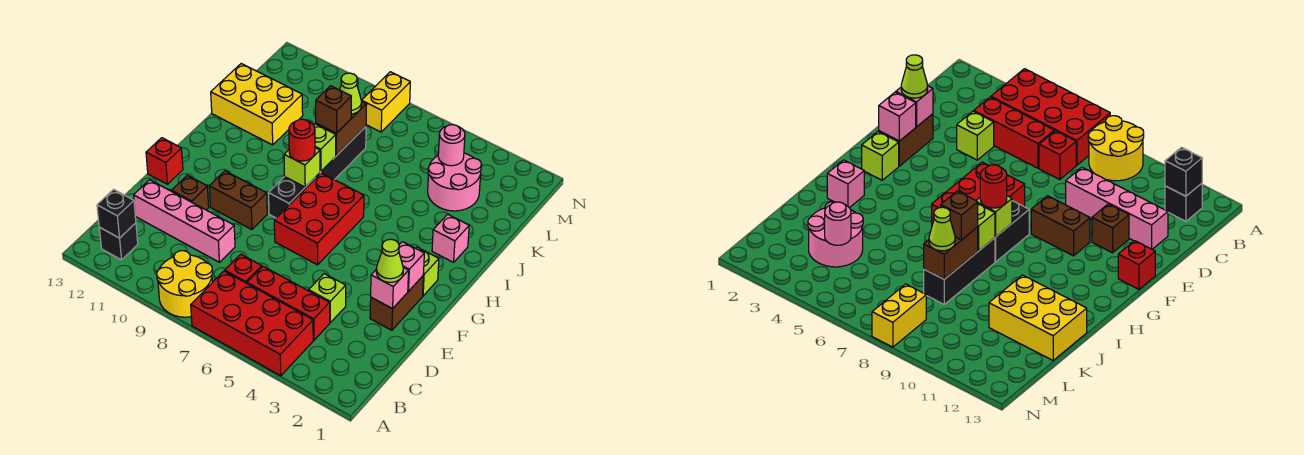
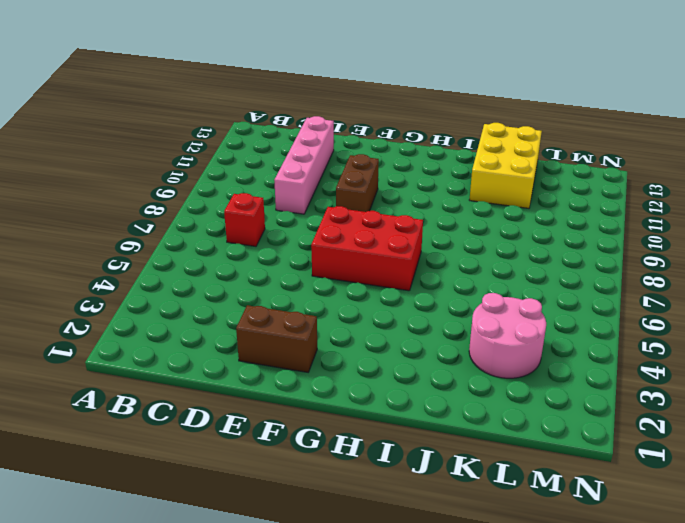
none -> red brick A4:B7 level 1
none -> yellow round brick A8:B9 level 1
none -> black brick B12 level 1
none -> red brick C4:C6 level 1

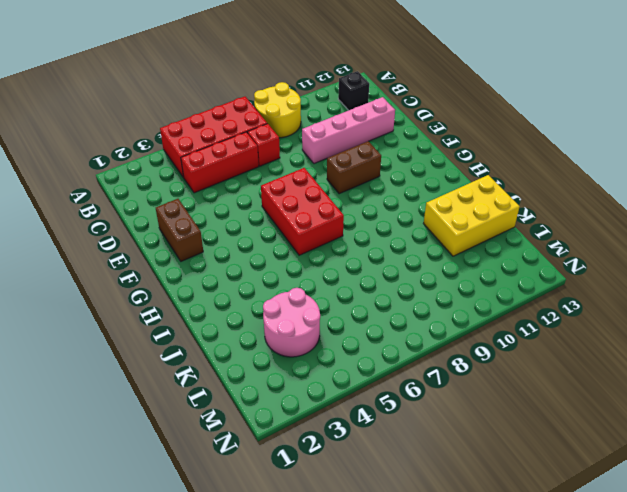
none -> lime brick D4 level 1
none -> brown brick E11 level 1
none -> red brick F13 level 1
none -> lime brick G2 level 1

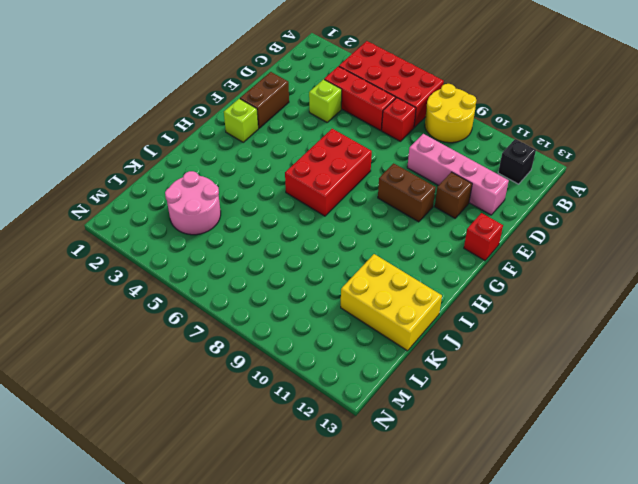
none -> black brick G8:H8 level 1
none -> pink brick I2 level 1
none -> black brick I8:K8 level 1
none -> yellow brick M8:N8 level 1

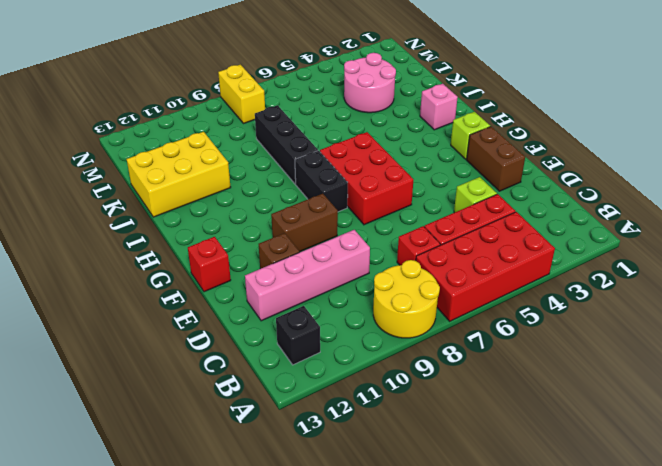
none -> black brick B12 level 2
none -> pink brick E2 level 2
none -> pink brick F2 level 2
none -> lime brick H8 level 2

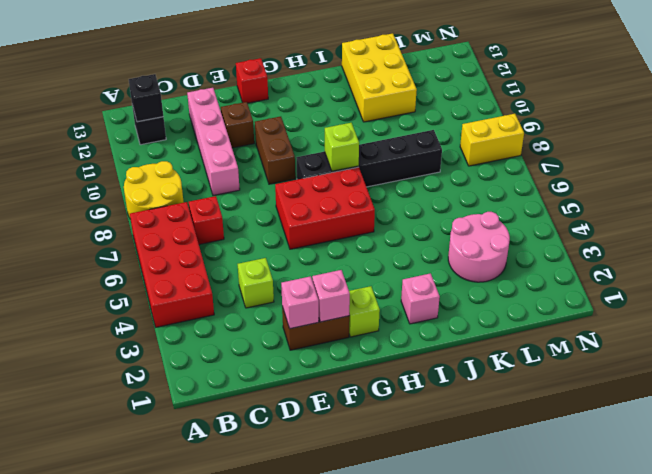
none -> red brick C4:C6 level 1
none -> lime brick I8 level 2
none -> brown brick J8:K8 level 2
none -> pink round brick L4 level 2

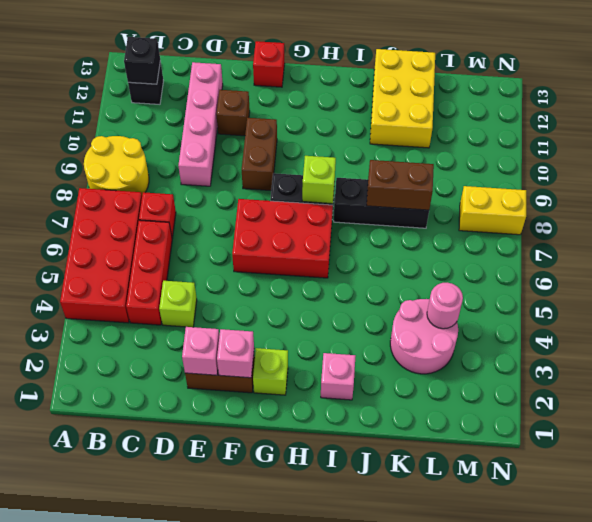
none -> lime brick I8 level 2
none -> lime cone E2 level 3
none -> red round brick H8 level 3
none -> brown brick J8 level 3

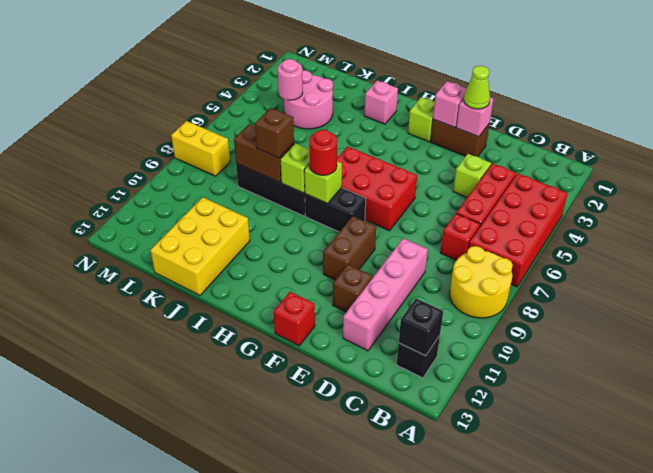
none -> lime cone K8 level 3

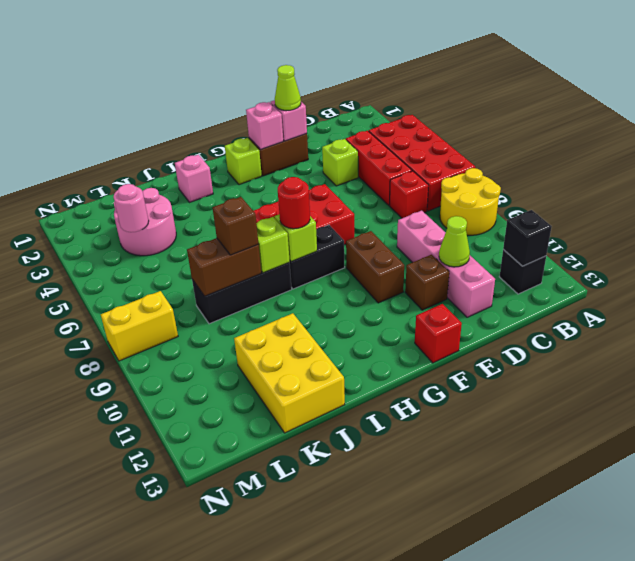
lime cone D11 level 2 -> lime cone K8 level 3

